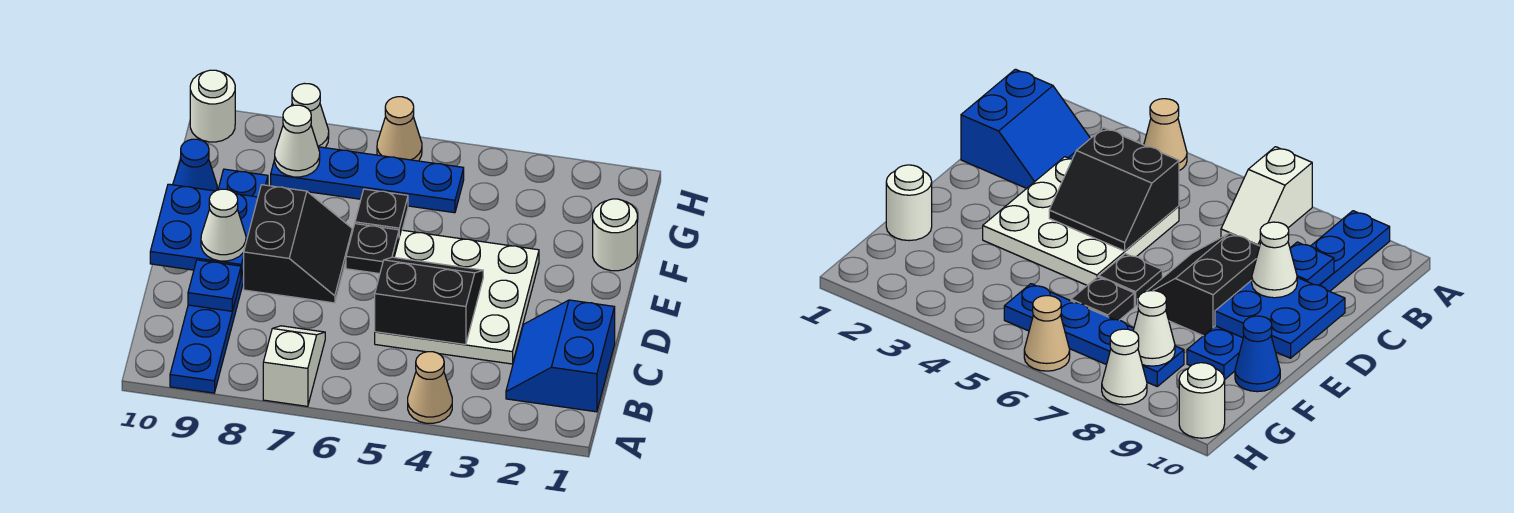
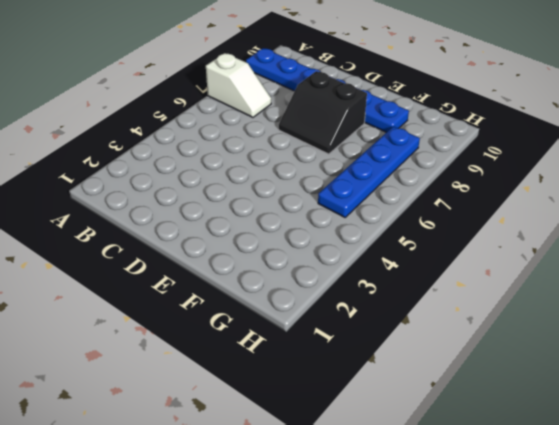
none -> tan cone A4 level 1
none -> blue slope B1:C2 level 1 top 1
none -> white plate C3:E5 level 1

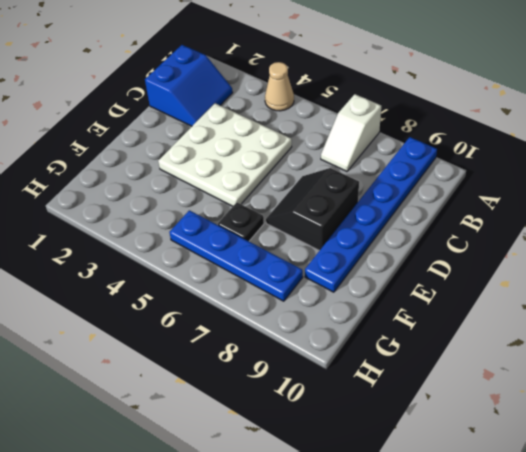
none -> black plate E6 level 1
none -> white round brick F1 level 1
none -> blue cone F10 level 1

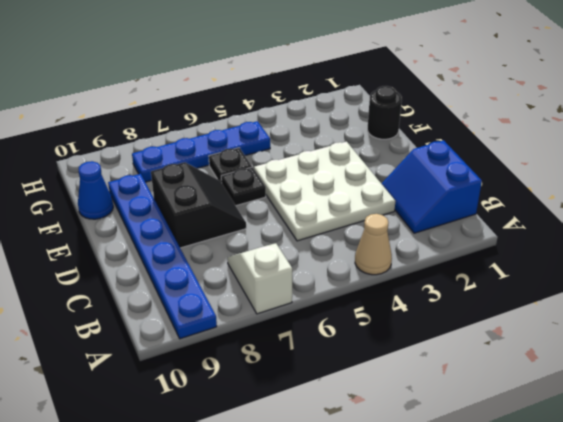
black round brick F1 level 1 -> white round brick F1 level 1
none -> tan cone H6 level 1
none -> white cone H8 level 1
none -> white round brick H10 level 1

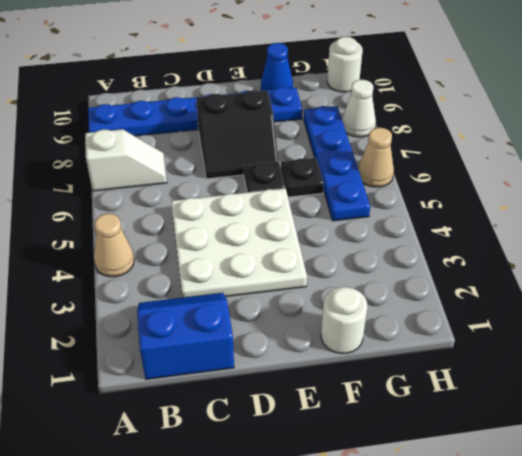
none -> black slope C4:D5 level 2 top C
none -> blue plate C9 level 2
none -> blue plate D9:E10 level 2

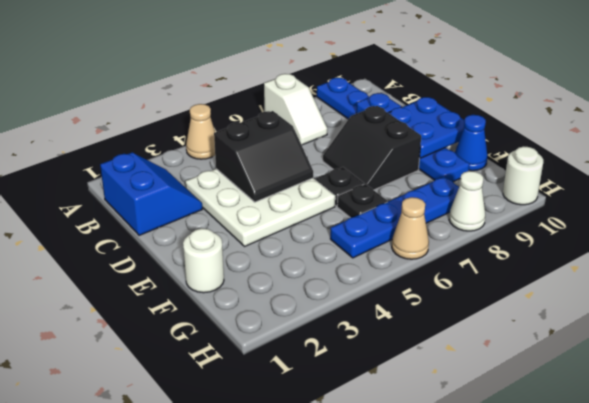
none -> white cone G8 level 2
none -> white cone D9 level 3

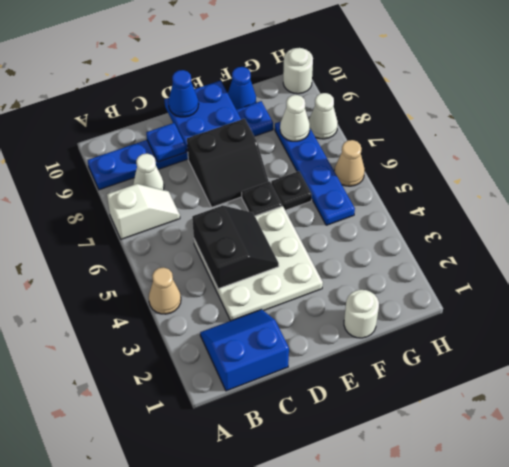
white cone B8 level 1 -> white cone D9 level 3
blue cone D10 level 3 -> none

